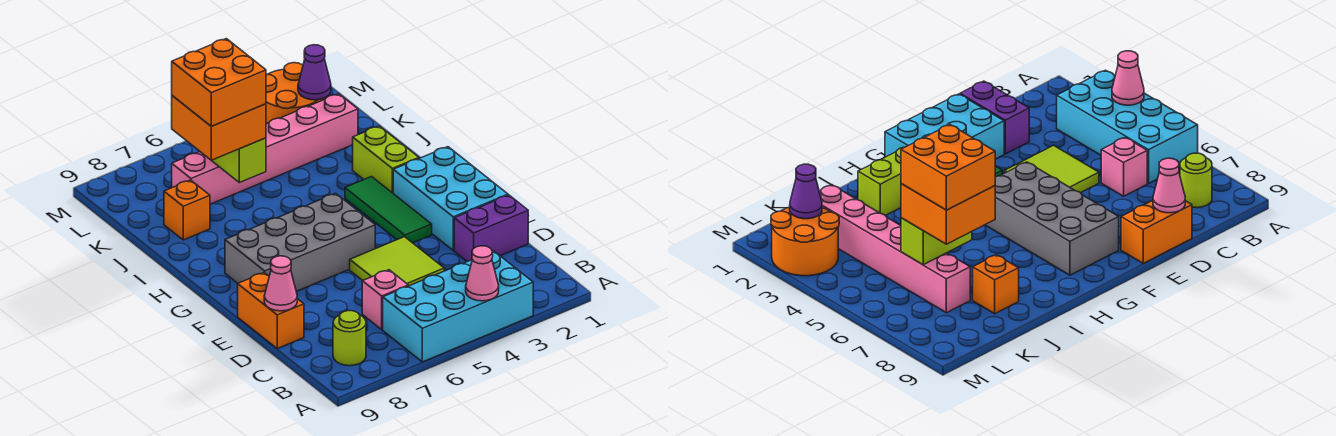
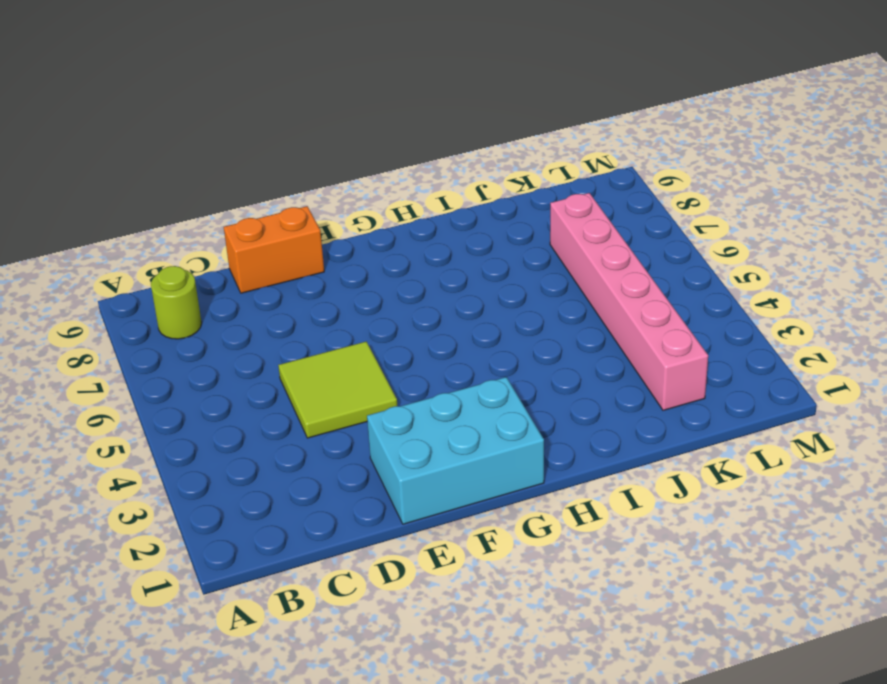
none -> cyan brick A3:B6 level 1
none -> pink brick C6 level 1
none -> purple brick D1:D2 level 1

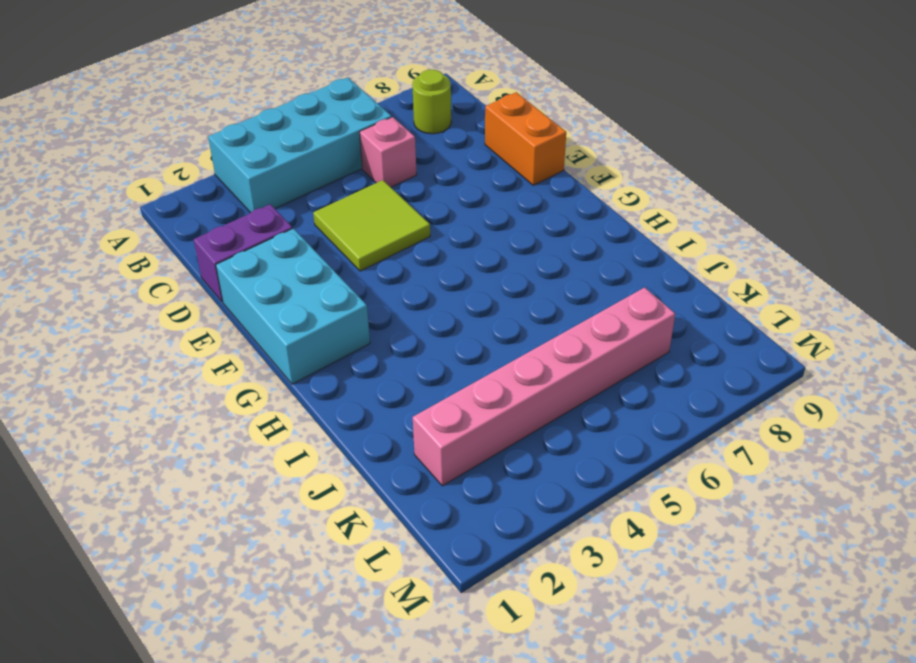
none -> green tile F3:H3 level 1
none -> grey brick F5:G8 level 1
none -> lime brick H2:I2 level 1

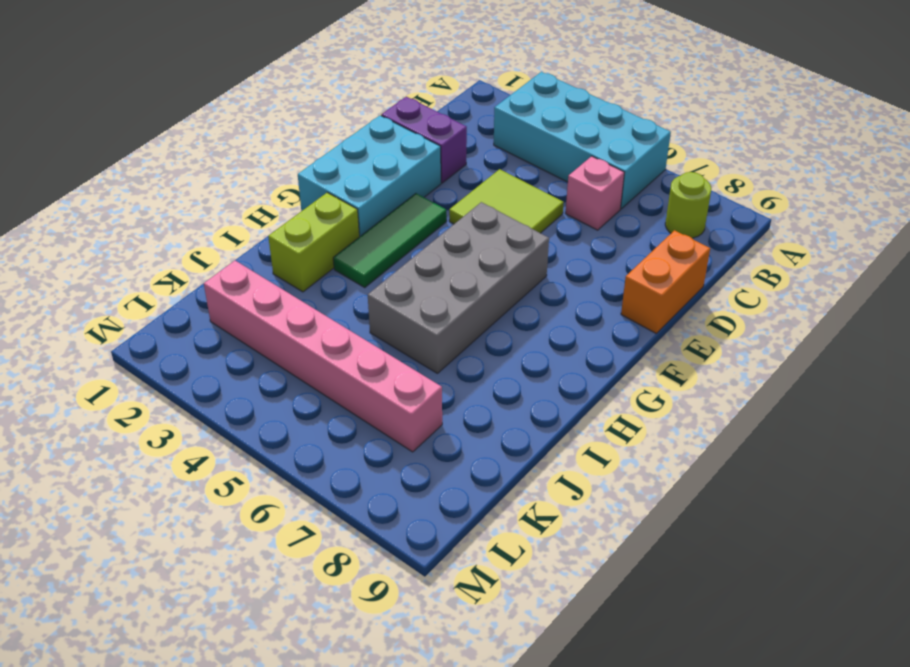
grey brick F5:I6 level 1 -> grey brick F5:G8 level 1
none -> orange brick J8 level 1
none -> orange round brick L2:M3 level 1
none -> pink cone A4 level 2

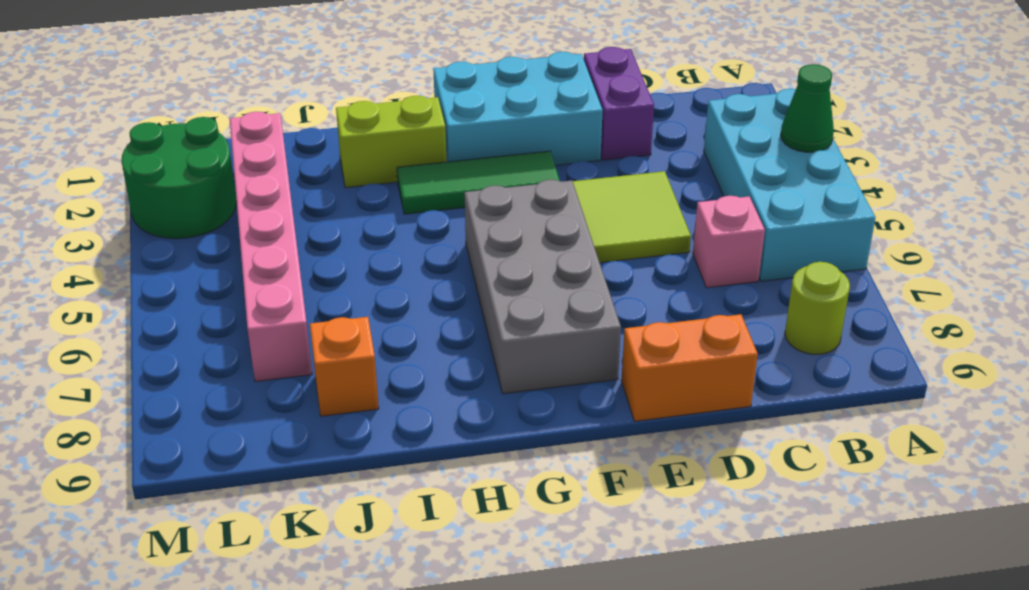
green cone A4 level 2 -> pink cone A4 level 2
green round brick L2:M3 level 1 -> orange round brick L2:M3 level 1
none -> pink cone D9 level 2
none -> lime brick J6:K6 level 2
none -> purple cone L2 level 2

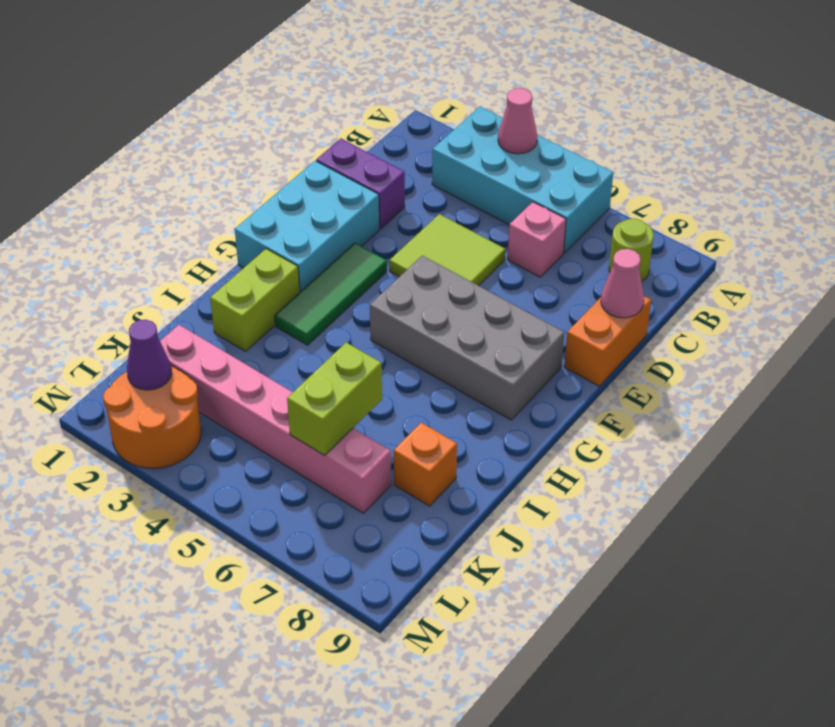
none -> orange brick J6:K7 level 3
none -> orange brick J6:K7 level 4

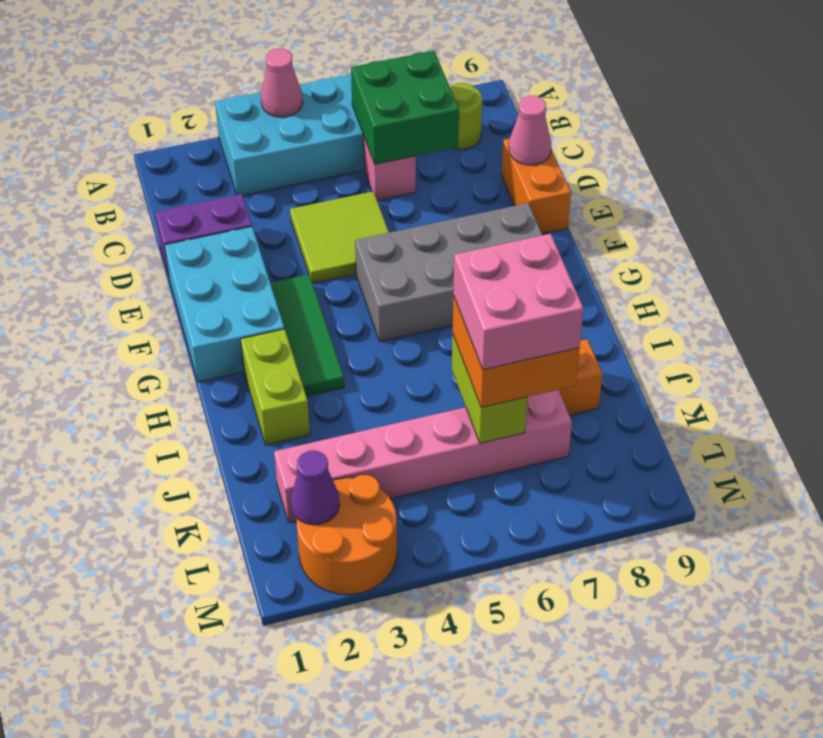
green brick B6:C7 level 2 -> none
pink brick J6:K7 level 4 -> orange brick J6:K7 level 4

